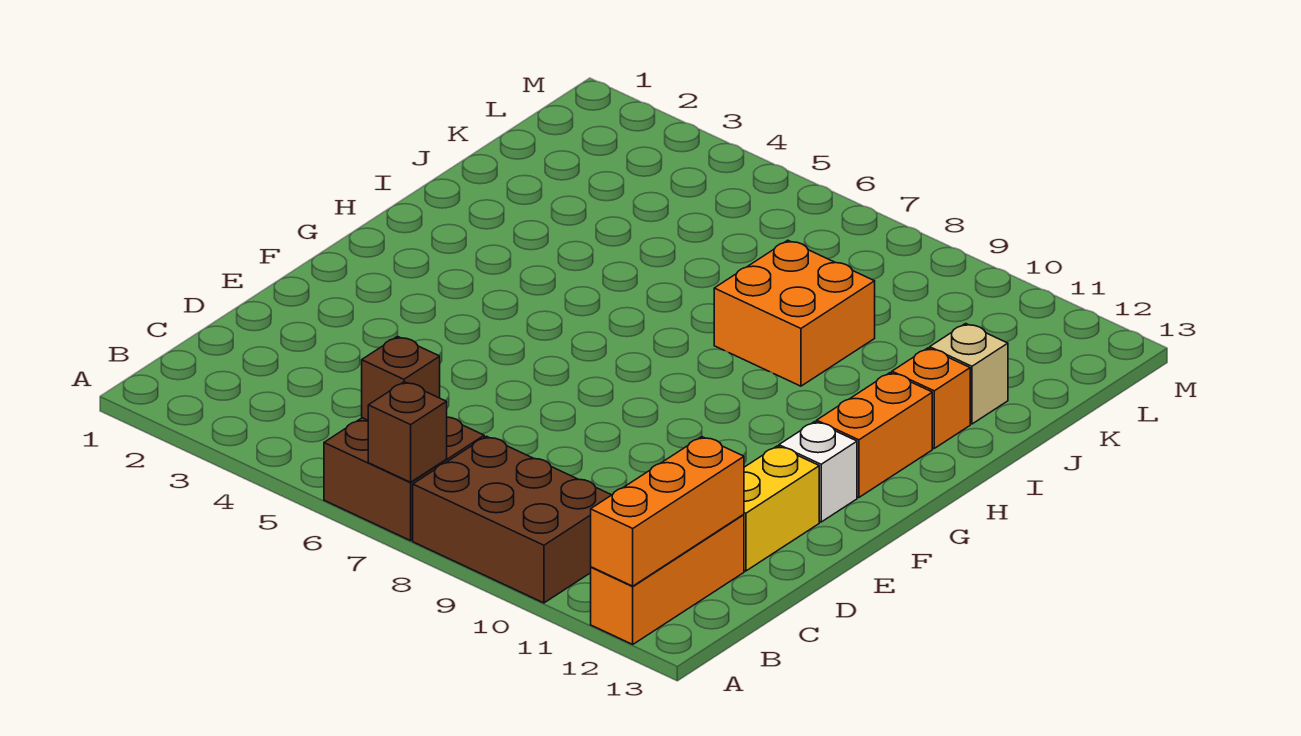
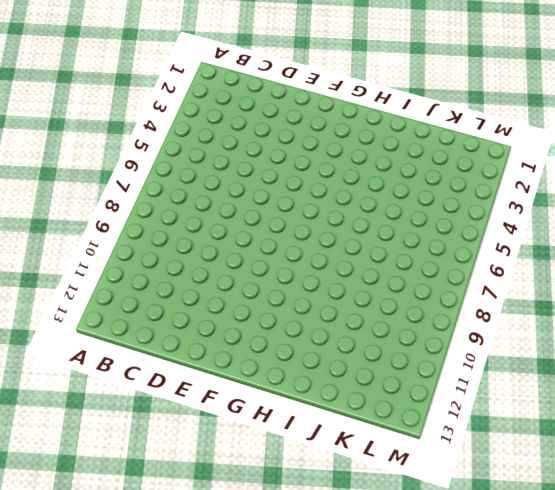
none -> brown brick A6:B7 level 1
none -> brown brick A8:B10 level 1
none -> orange brick A12:C12 level 1

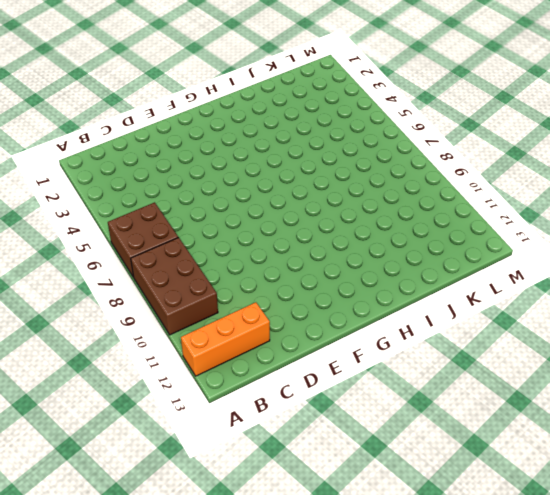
none -> yellow brick D12:E12 level 1
none -> white brick F12 level 1
none -> orange brick G12:H12 level 1

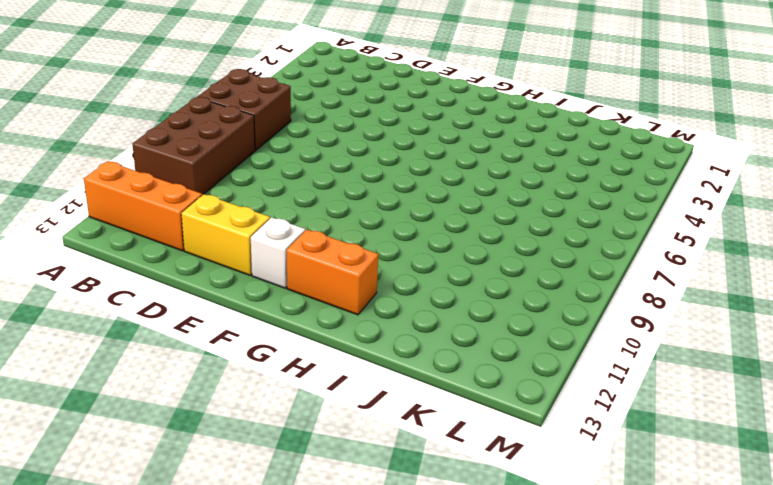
none -> orange brick I8:J9 level 1
none -> orange brick I12 level 1
none -> tan brick J12 level 1

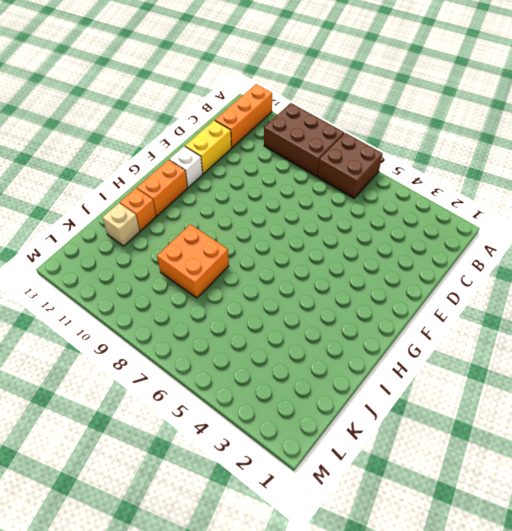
none -> brown brick A7 level 2
none -> orange brick A12:C12 level 2
none -> brown brick B6 level 2

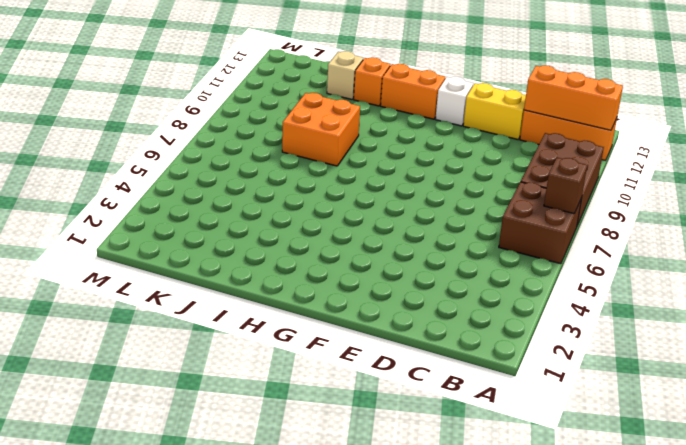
none -> brown brick B6 level 2

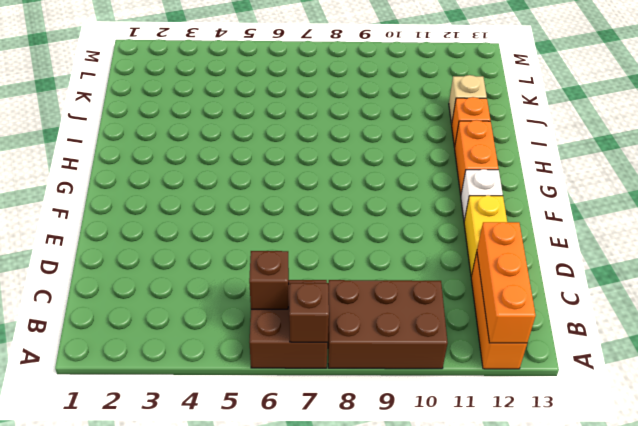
none -> orange brick I8:J9 level 1

